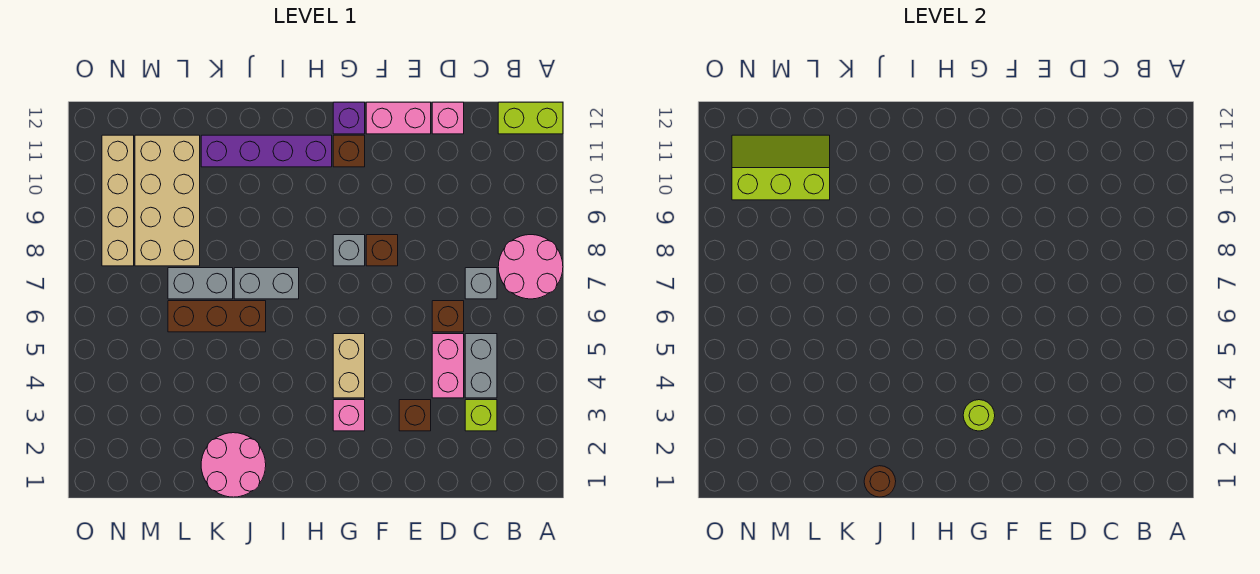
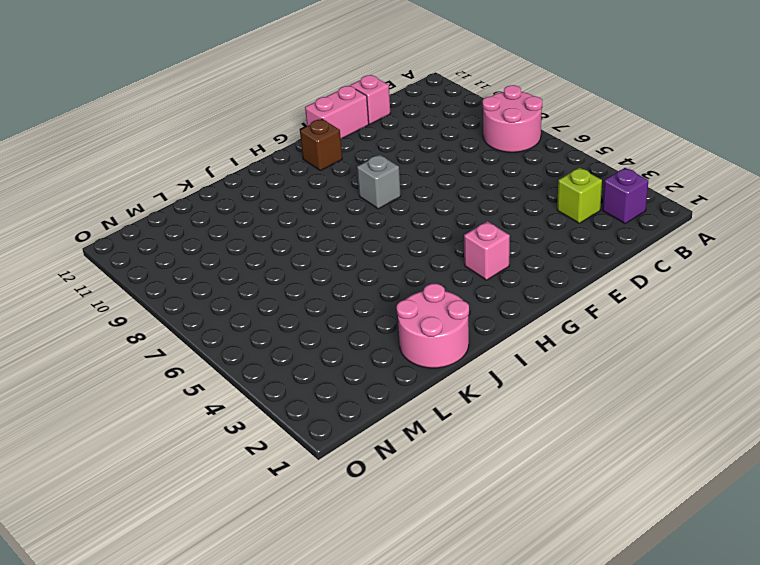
purple brick B2 level 1 -> purple brick G12 level 1
none -> lime brick A12:B12 level 1
none -> grey brick C4:C5 level 1
none -> grey brick C7 level 1

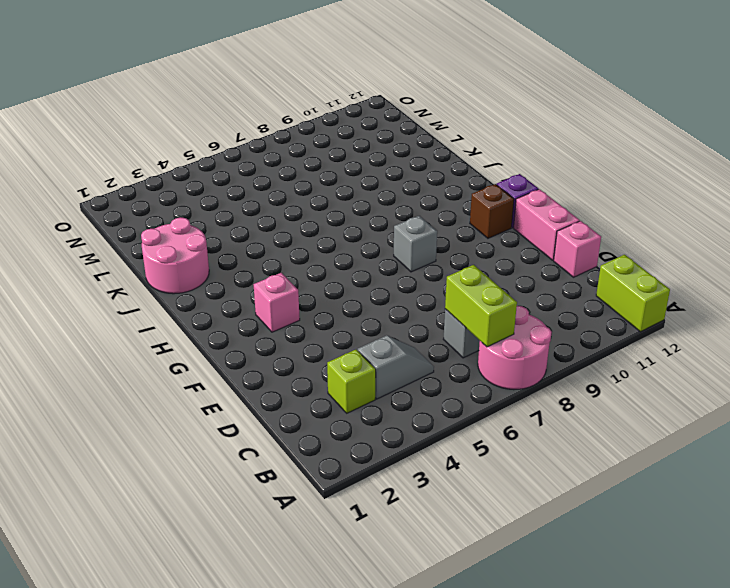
lime brick B7:C7 level 2 -> none
grey slope C4:C5 level 1 top 4 -> grey brick C4:C5 level 1
none -> pink brick D4:D5 level 1
none -> brown brick D6 level 1
none -> brown brick E3 level 1

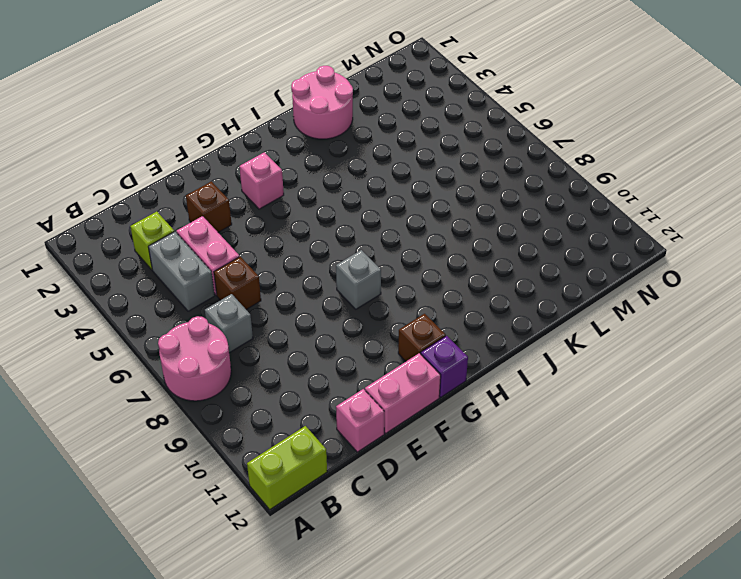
none -> brown brick F8 level 1
none -> tan brick G4:G5 level 1
none -> purple brick H11:K11 level 1

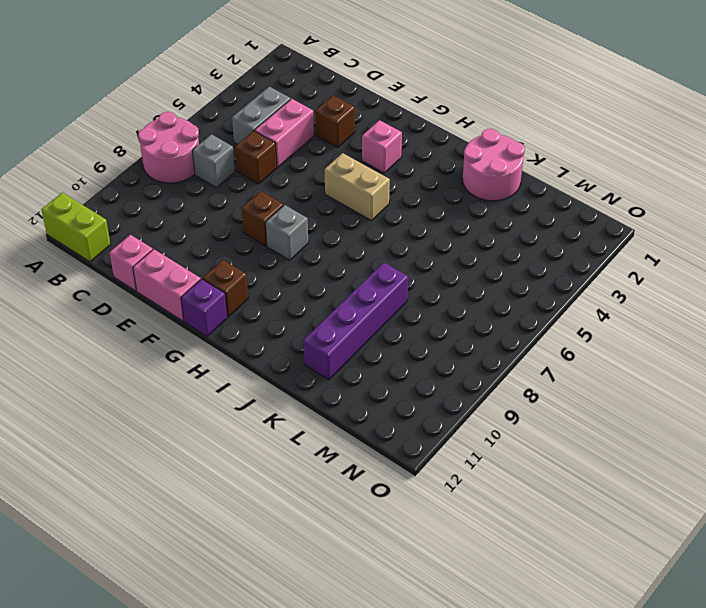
tan brick G5:H5 level 1 -> tan brick G4:G5 level 1
purple brick K8:K11 level 1 -> purple brick H11:K11 level 1
none -> lime brick C3 level 1
none -> grey brick I7:J7 level 1
none -> brown brick J6:L6 level 1

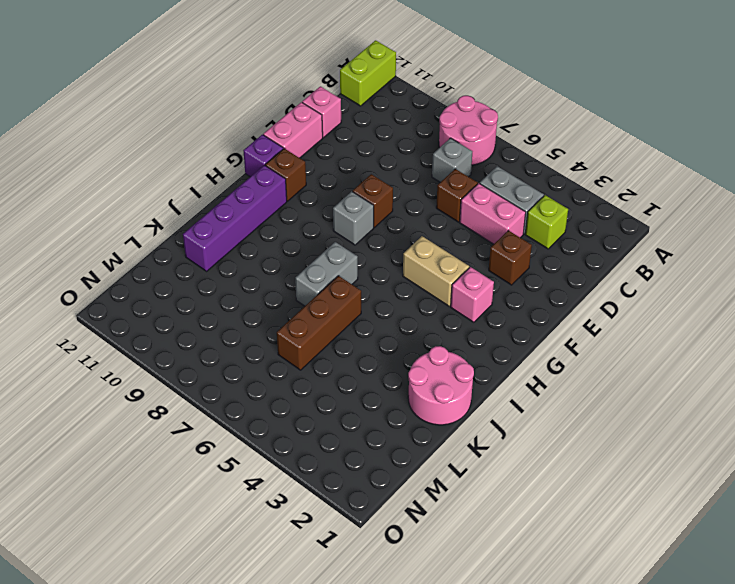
none -> grey brick K7:L7 level 1
none -> tan brick L8:M11 level 1
none -> tan brick N8:N11 level 1

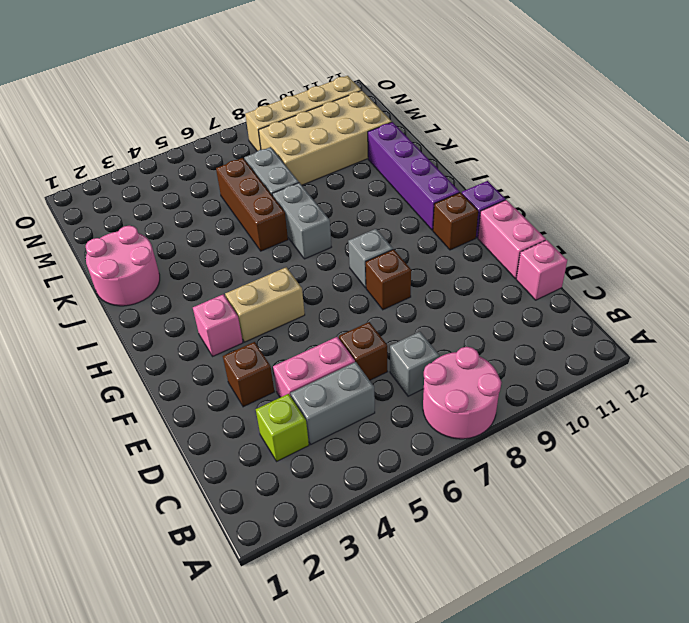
none -> lime brick A12:B12 level 1
none -> lime round brick G3 level 2
none -> brown round brick J1 level 2

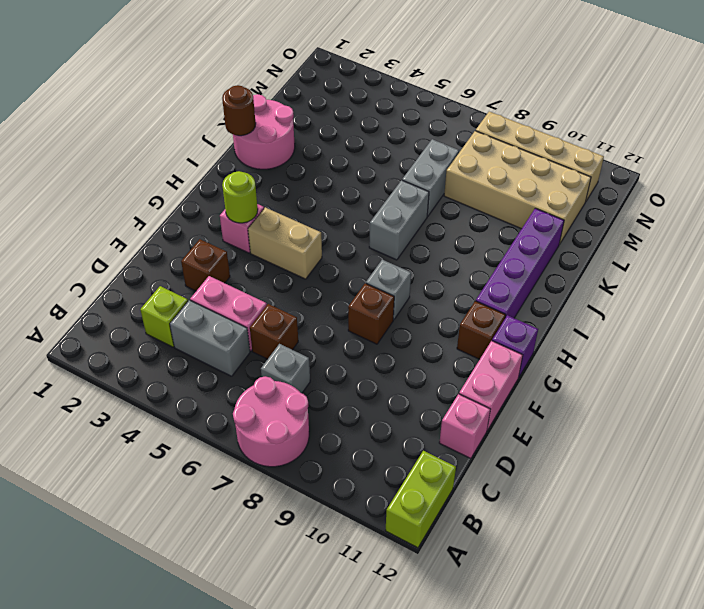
none -> brown brick J6:L6 level 1
none -> lime slope L10:N11 level 2 top 10

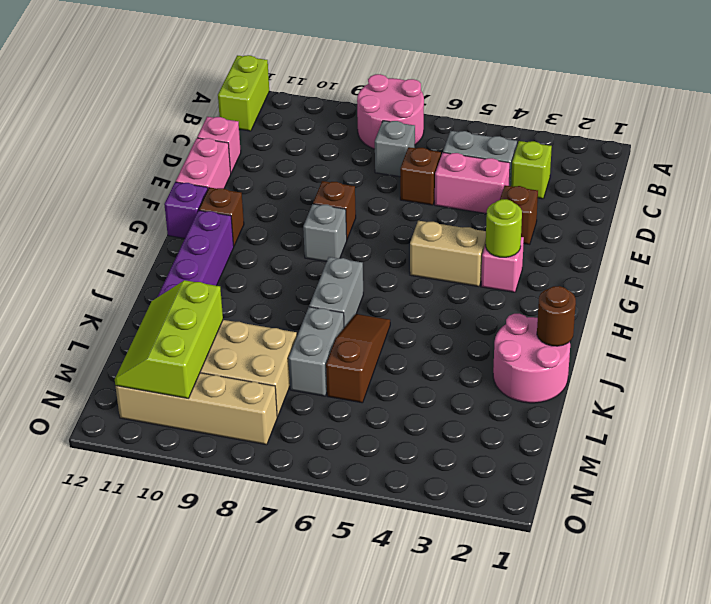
brown slope J6:L6 level 1 top L -> brown brick J6:L6 level 1

